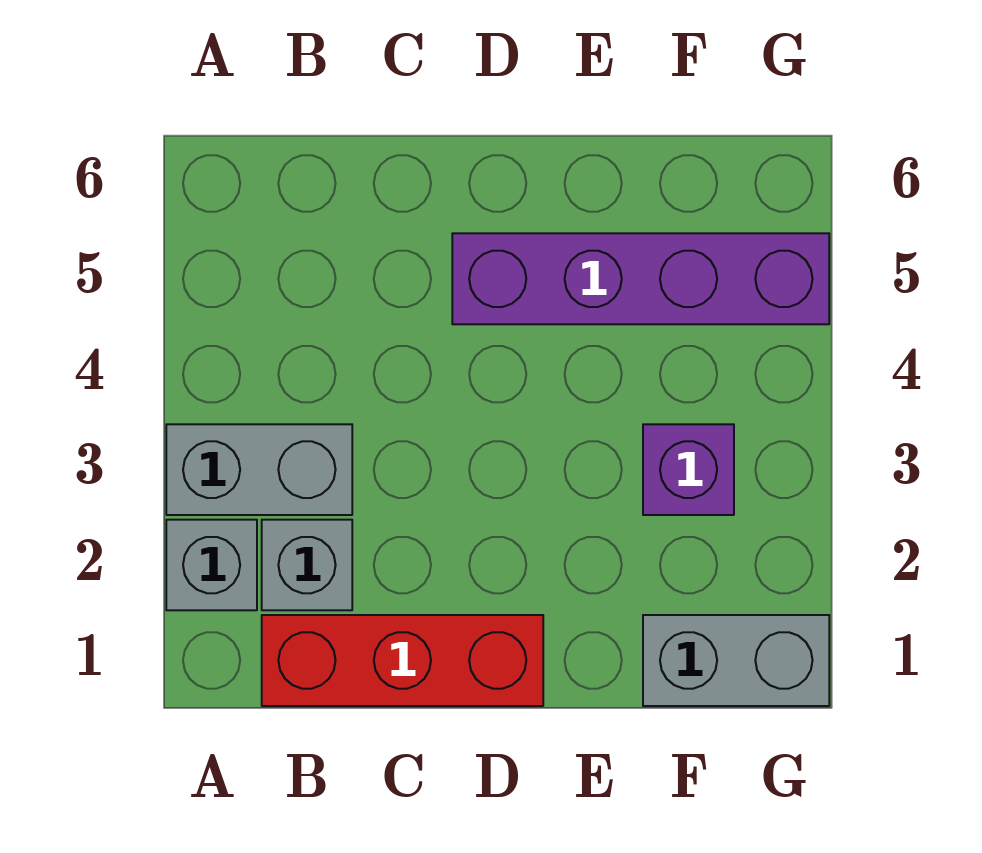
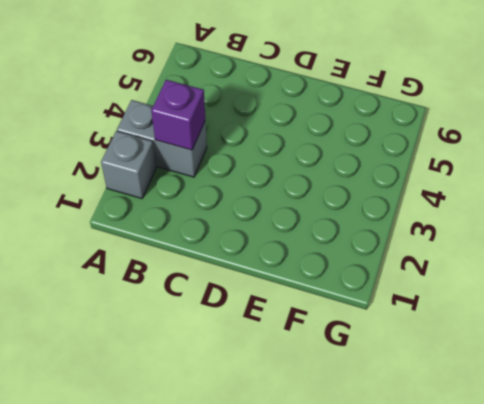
purple brick B3 level 2 -> purple brick F3 level 1
none -> red brick B1:D1 level 1
none -> grey brick B2 level 1

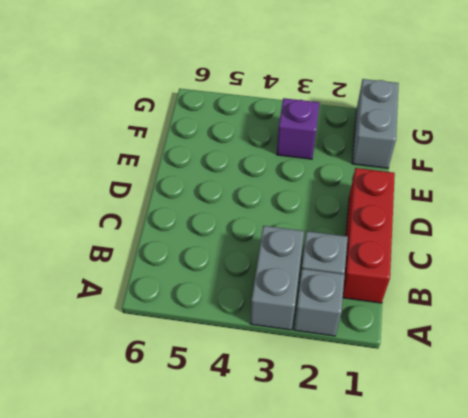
none -> purple brick D5:G5 level 1

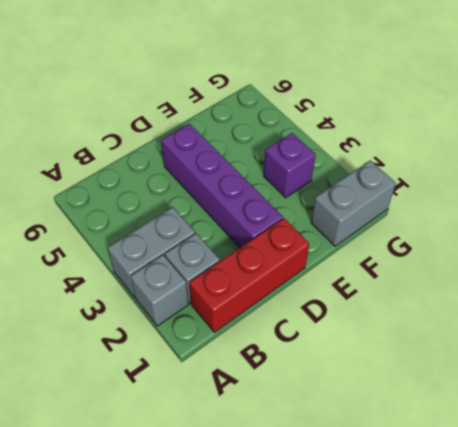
purple brick D2:D5 level 1 -> purple brick D5:G5 level 1

